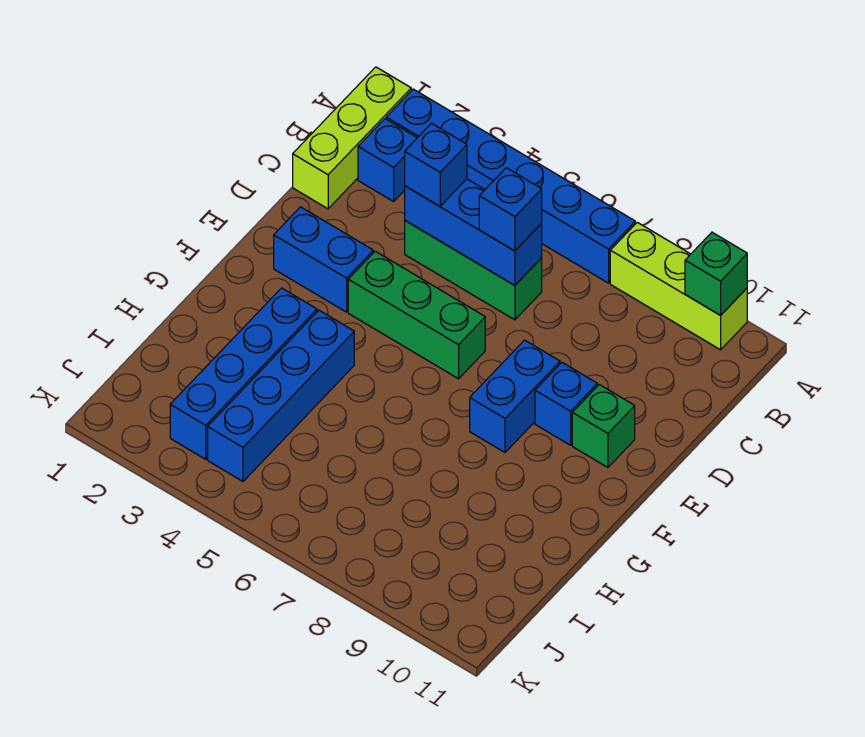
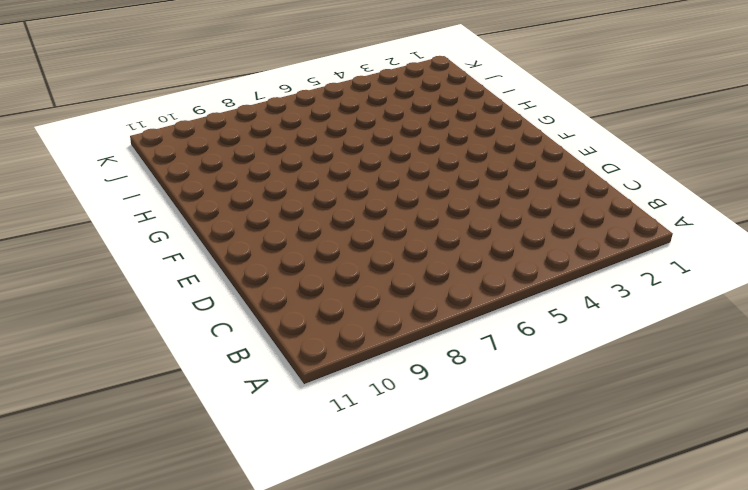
none -> lime brick A1:C1 level 1
none -> blue brick A2:A7 level 1
none -> lime brick A8:A10 level 1

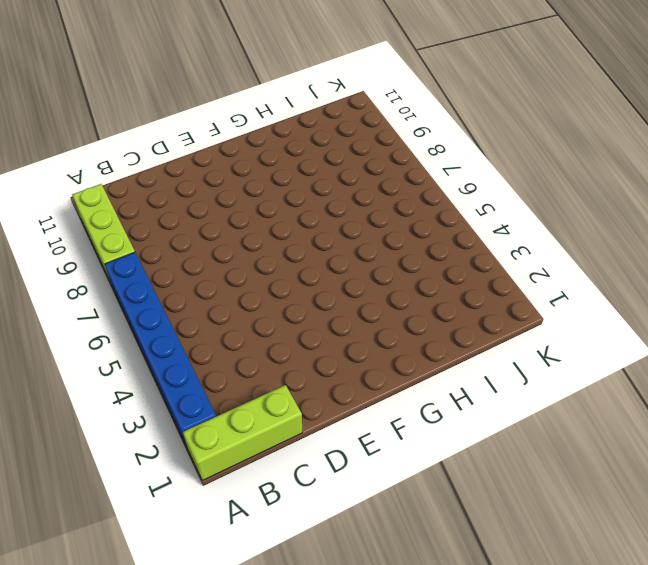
none -> blue brick B2 level 1
none -> green brick C4:C6 level 1
none -> blue brick E2:E3 level 1

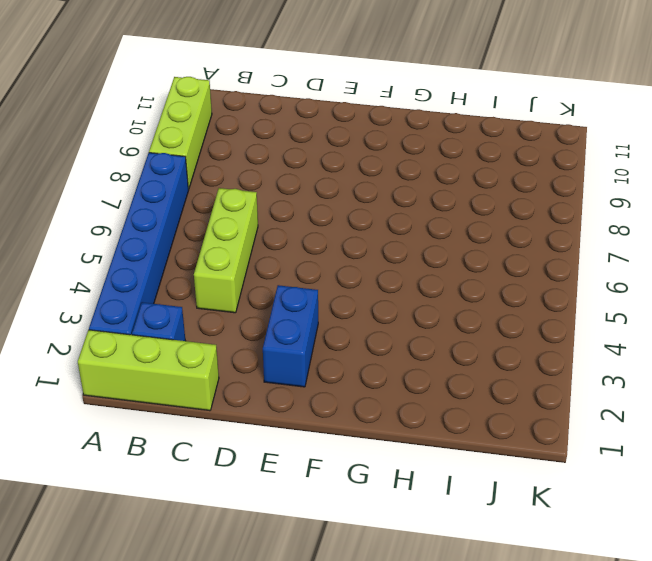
lime brick C4:C6 level 1 -> green brick C4:C6 level 1
none -> green brick E4:E6 level 1
none -> blue brick E8:F8 level 1
none -> blue brick E9 level 1

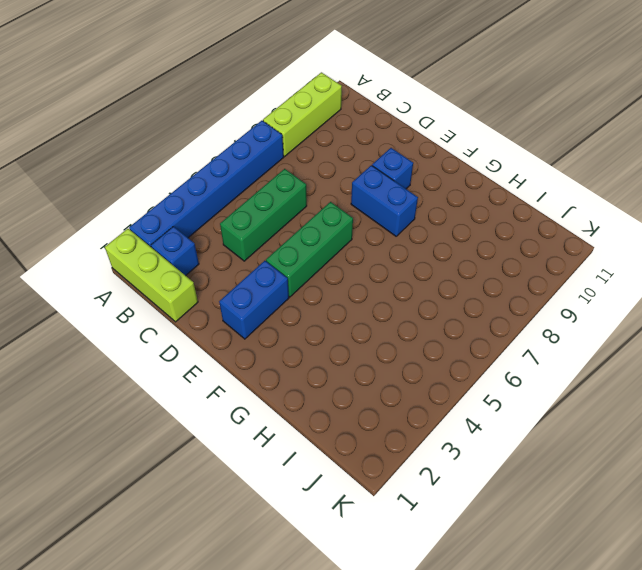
none -> green brick E10 level 1
none -> blue brick G3:J3 level 1
none -> blue brick G4:J4 level 1

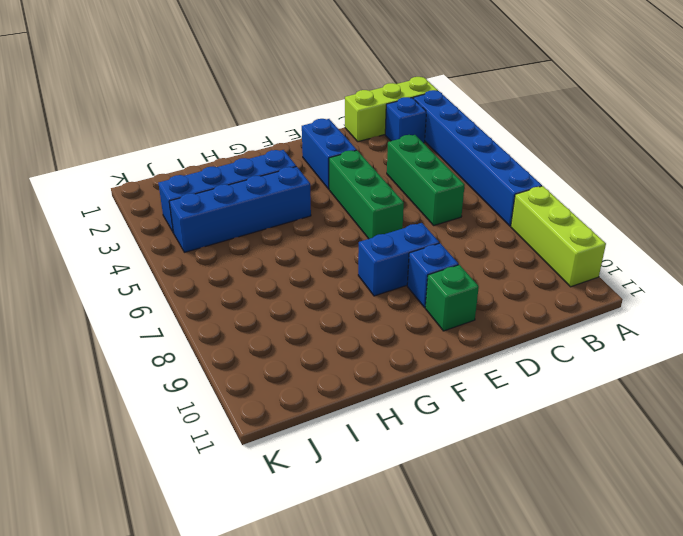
none -> green brick A10 level 2
none -> blue brick C4:C6 level 2
none -> blue brick C4 level 3

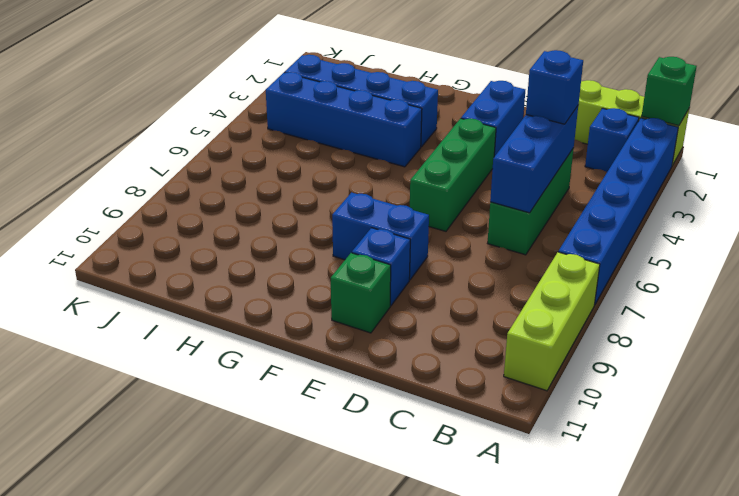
green brick A1 level 2 -> green brick A10 level 2
none -> blue brick C6 level 3

